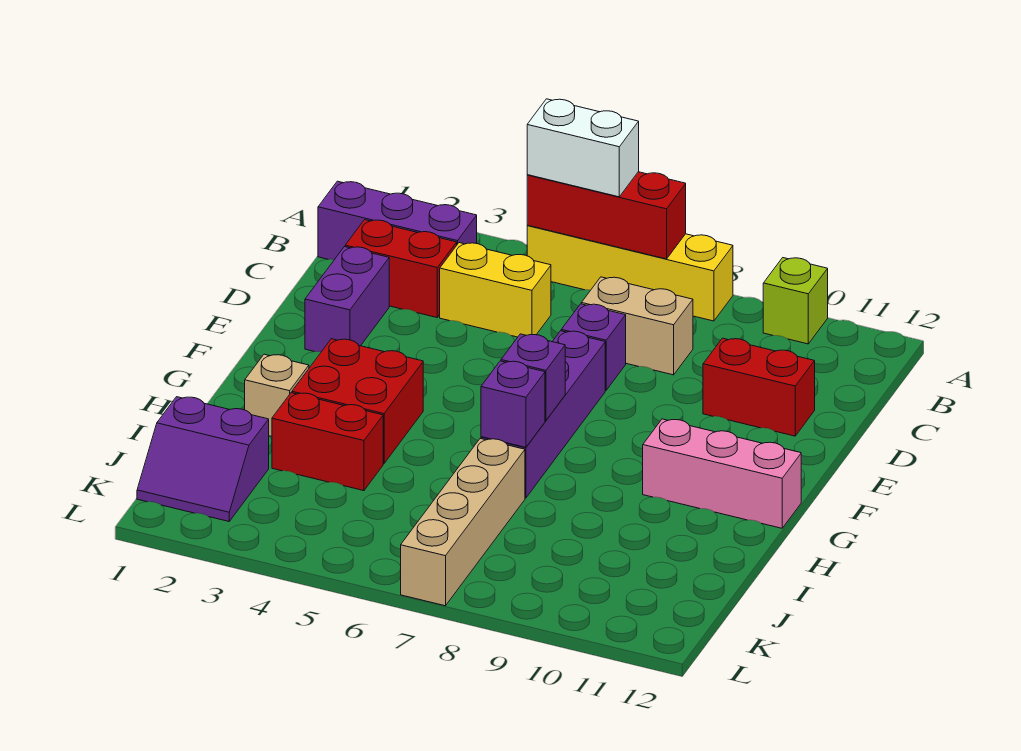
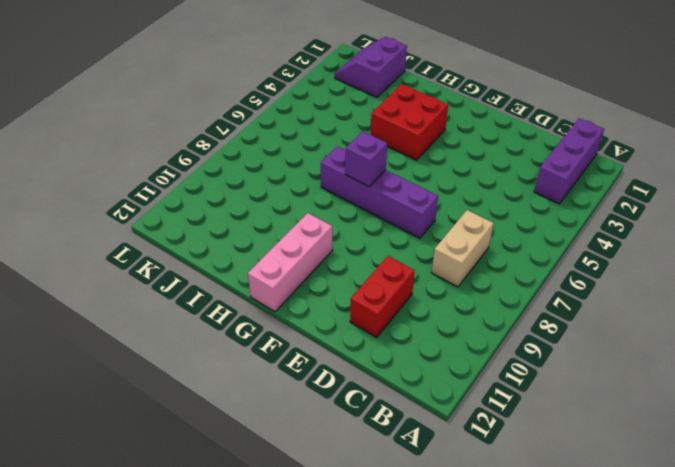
none -> yellow brick A5:A8 level 1
none -> lime brick A10 level 1
none -> red brick C2:C3 level 1

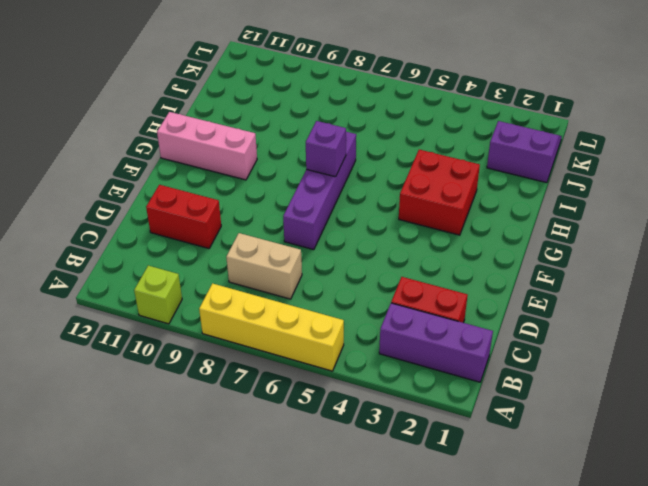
none -> yellow brick C4:C5 level 1
none -> purple brick D2:E2 level 1
none -> purple brick D7 level 1

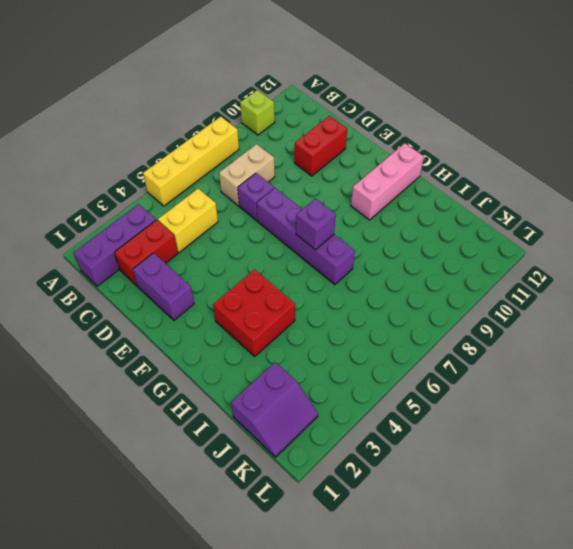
none -> tan brick H2 level 1
none -> red brick I3:I4 level 1
none -> tan brick I7:L7 level 1

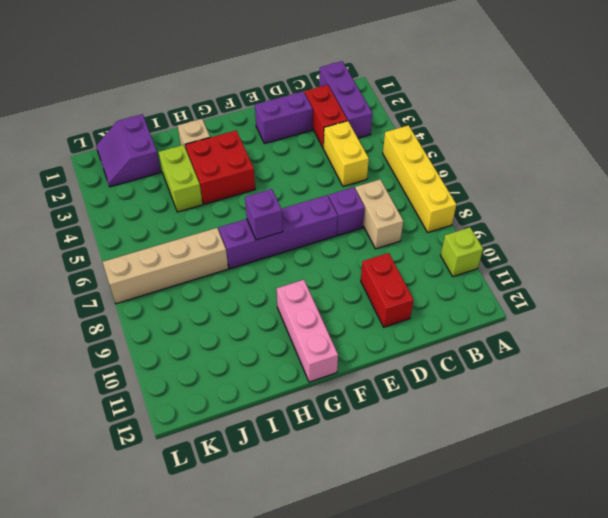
lime brick I3:I4 level 1 -> red brick I3:I4 level 1
none -> red brick A5:A7 level 2
none -> purple brick H7 level 2
none -> white brick A5:A6 level 3

